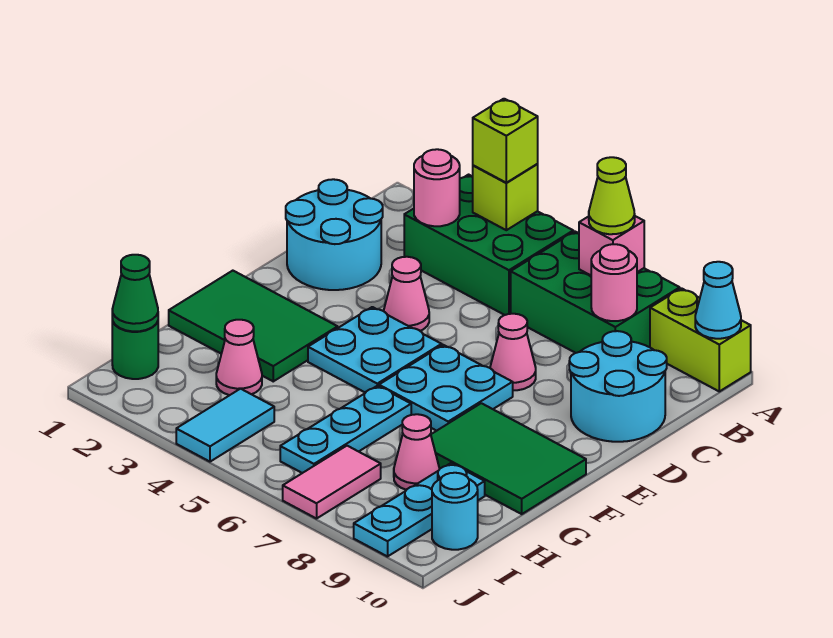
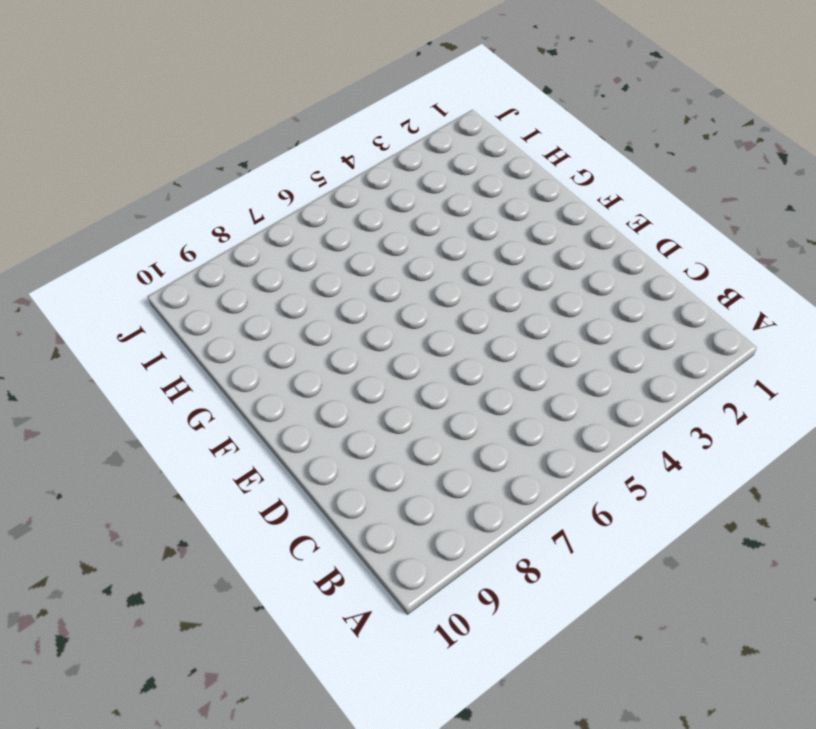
none -> green brick A3:B5 level 1
none -> green brick A6:B8 level 1
none -> lime brick A9:A10 level 1

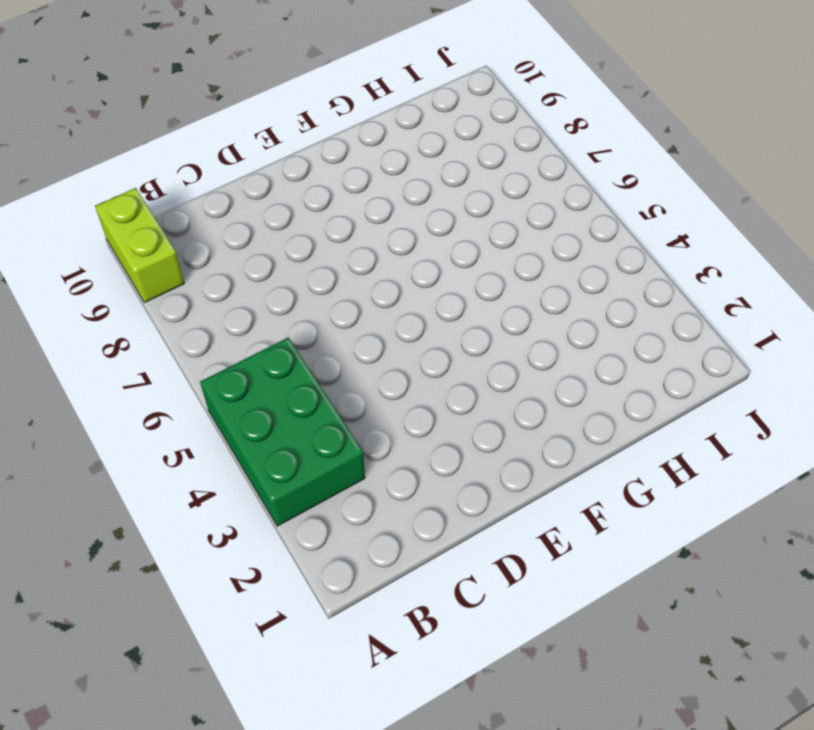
none -> green brick A6:B8 level 1
none -> cyan round brick C1:D2 level 1
none -> cyan round brick C9:D10 level 1

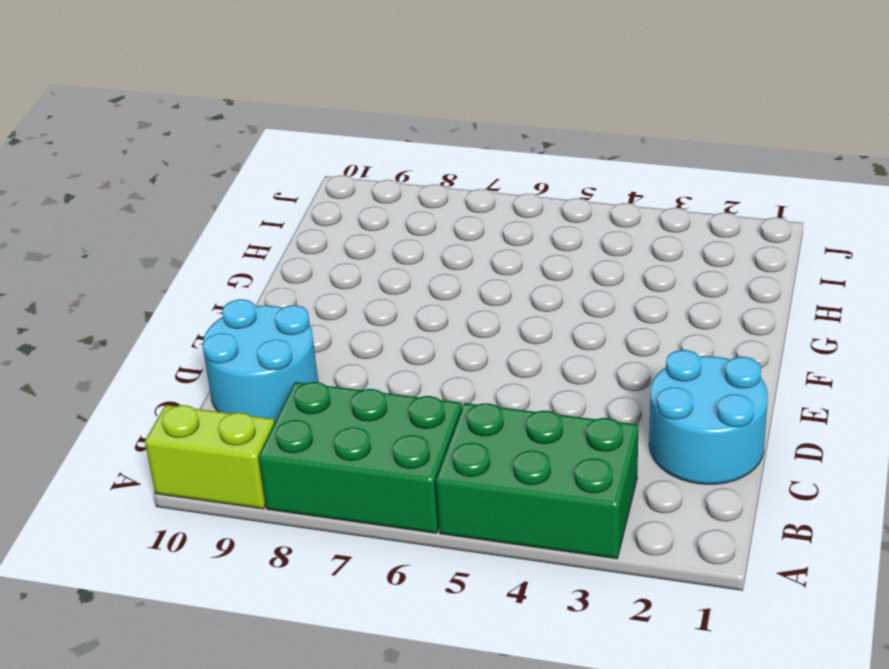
none -> pink cone D4 level 1
none -> pink cone D7 level 1
none -> cyan plate E4:F5 level 1

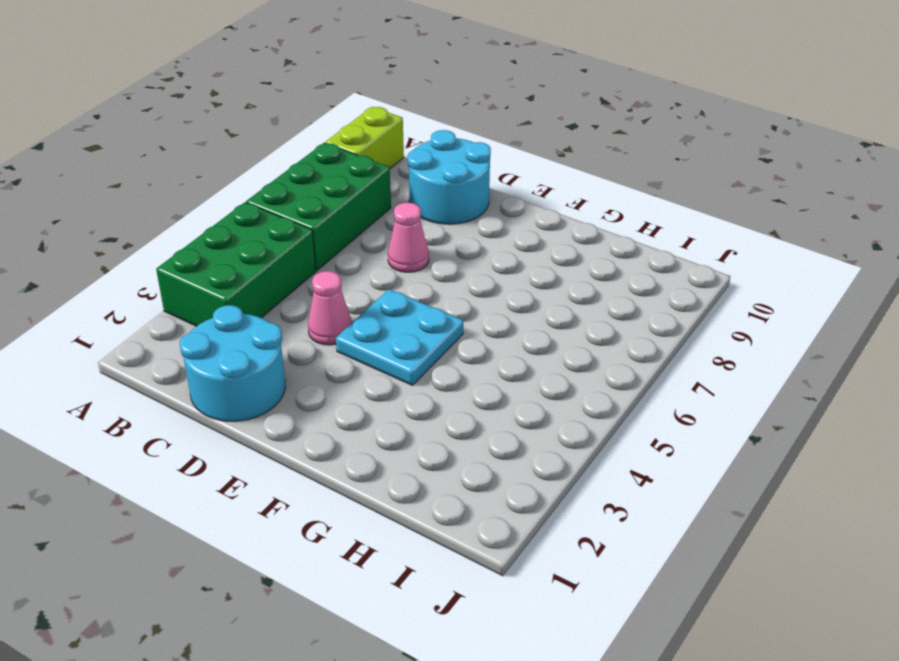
none -> cyan plate E6:F7 level 1
none -> green tile F1:G3 level 1
none -> green tile F8:G10 level 1

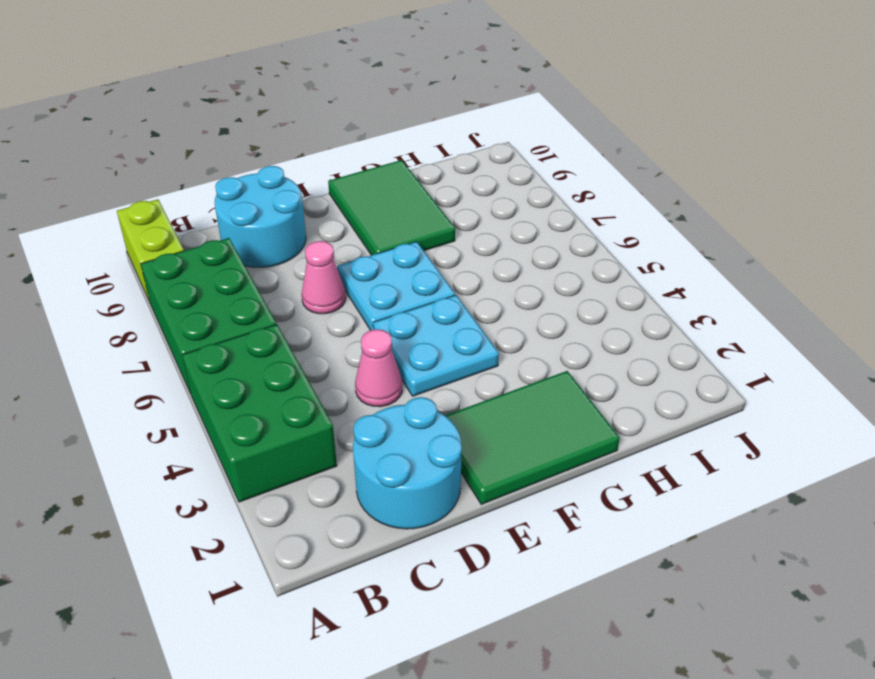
green tile E1:G2 level 1 -> green tile F1:G3 level 1
none -> cyan plate G6:I6 level 1
none -> pink cone H3 level 1
none -> pink cone H8 level 1

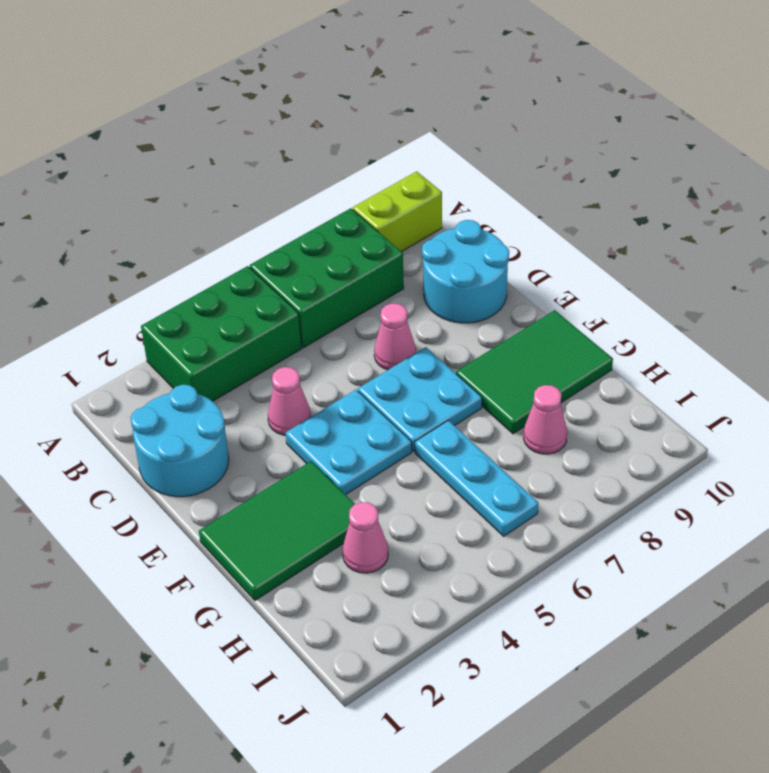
none -> cyan plate H9:J9 level 1
none -> green round brick I1 level 1
none -> cyan tile I4:J4 level 1

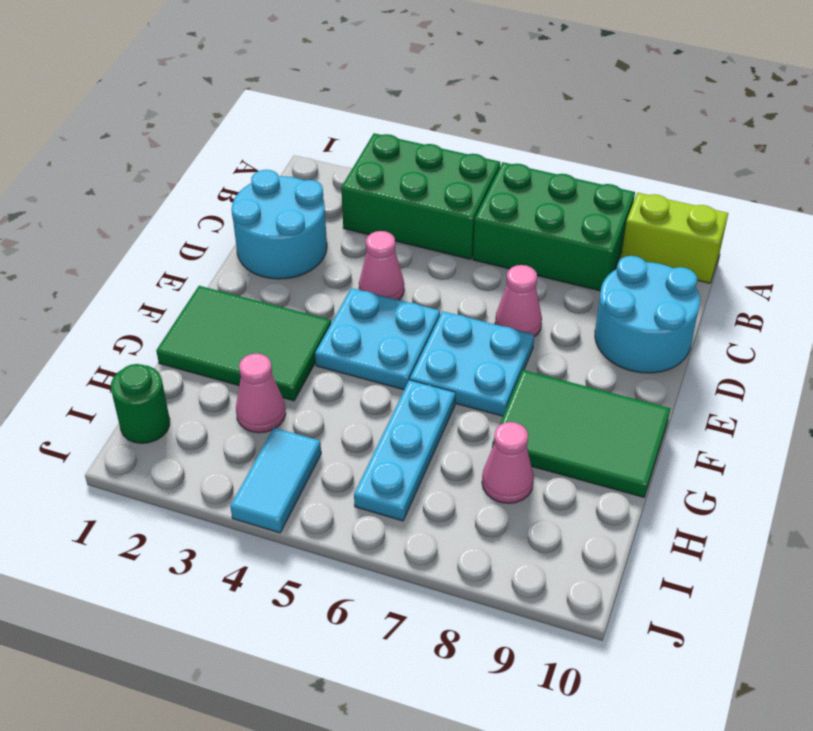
none -> cyan plate H9:J9 level 1
none -> pink tile I7:J7 level 1
none -> cyan round brick I10 level 1

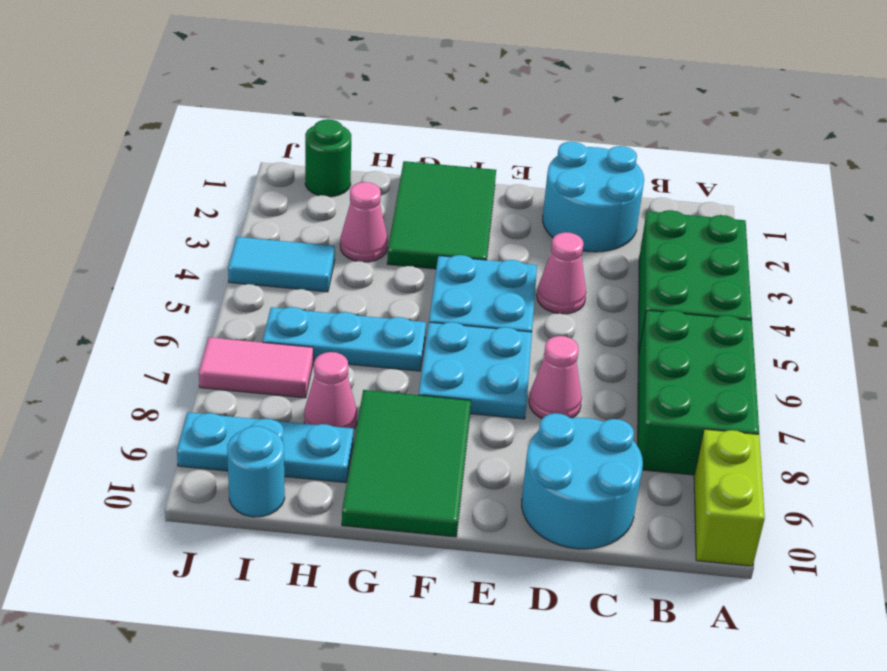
none -> lime brick A4 level 2
none -> pink brick A7 level 2
none -> cyan cone A10 level 2

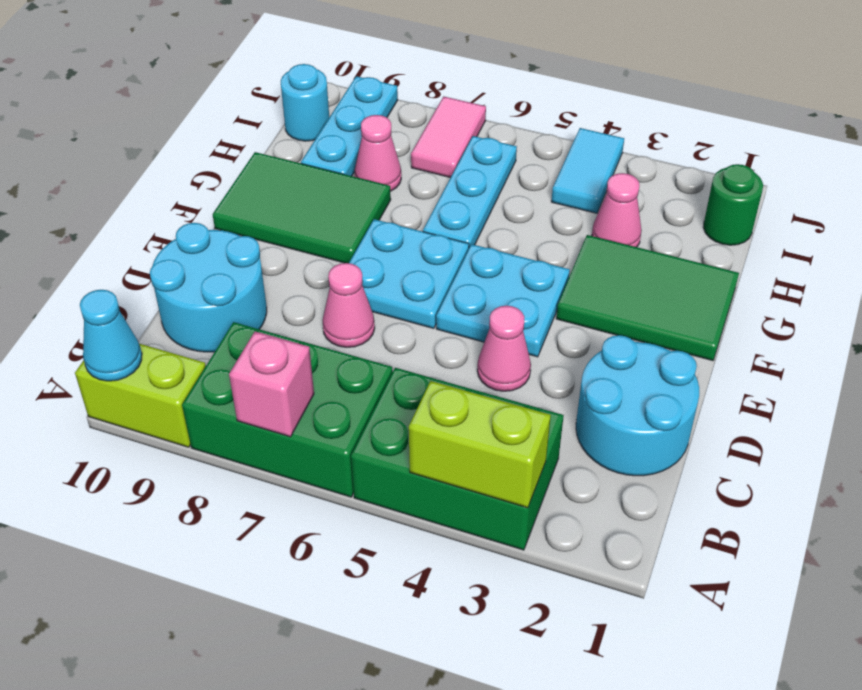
lime brick A3:A4 level 2 -> lime brick A4 level 2
none -> pink round brick B3 level 2
none -> pink round brick B8 level 2
none -> green cone I1 level 2

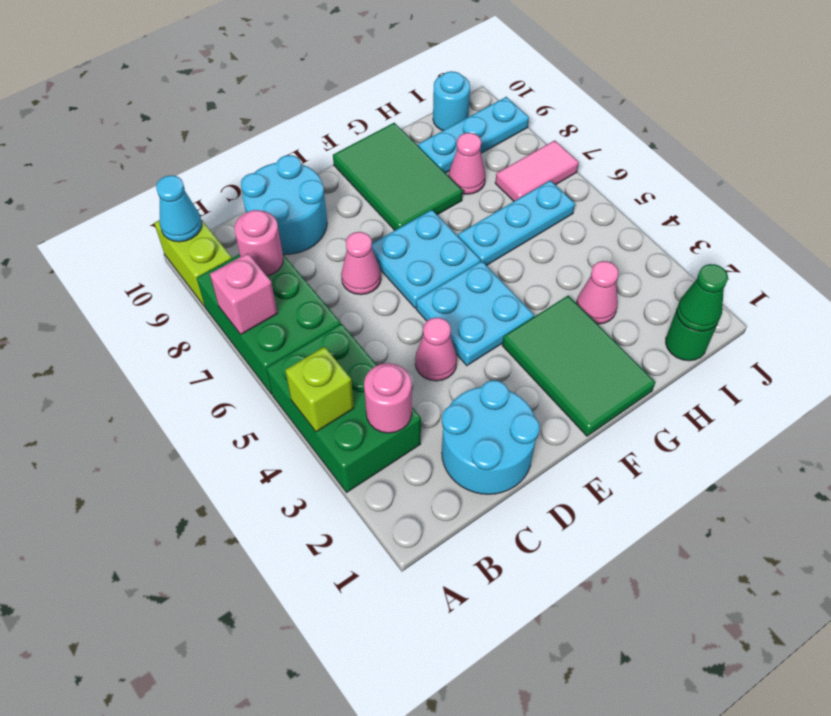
none -> cyan tile I4:J4 level 1
none -> lime brick A4 level 3
none -> lime cone A7 level 3

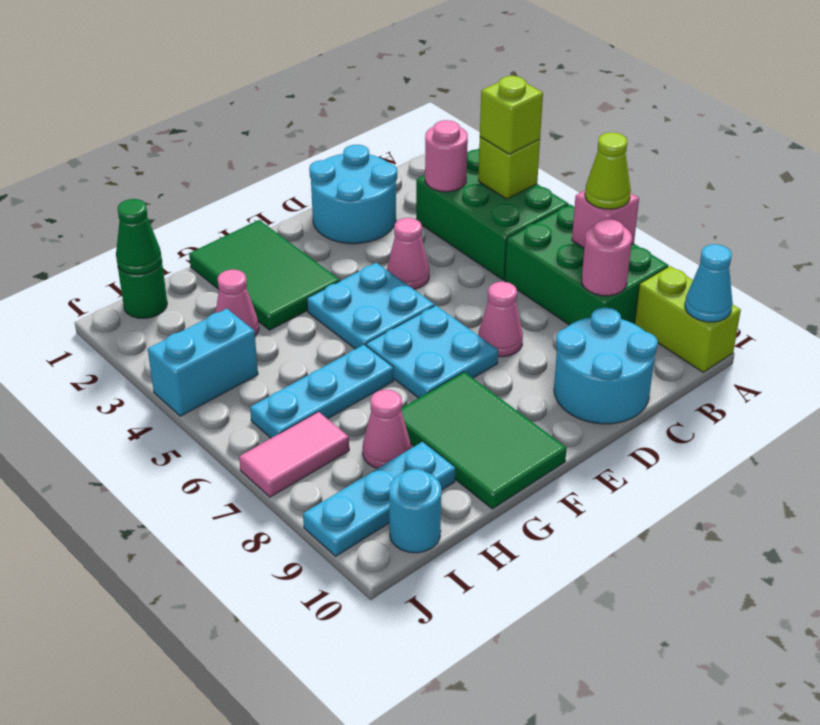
cyan brick I4:J4 level 1 -> cyan tile I4:J4 level 1

